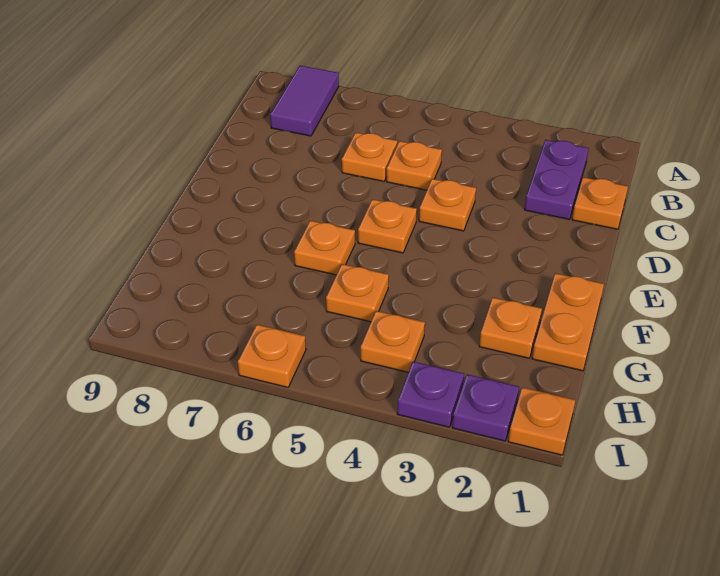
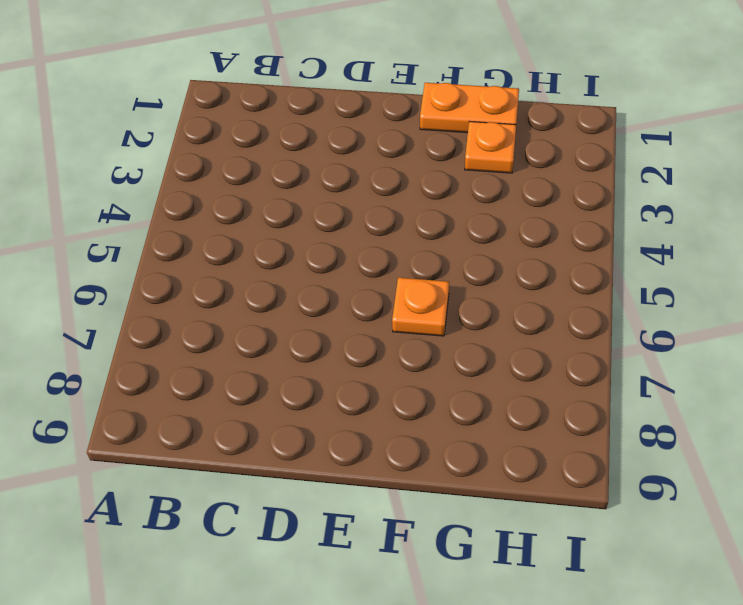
none -> purple tile A8:B8 level 1
none -> purple plate B2:C2 level 1
none -> orange plate C1 level 1

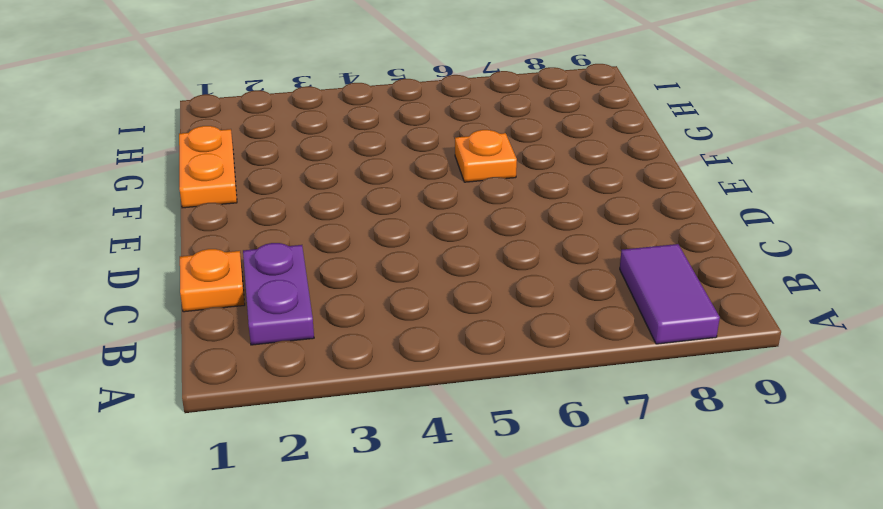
none -> orange plate C5 level 1
none -> orange plate C6 level 1
none -> orange plate D4 level 1

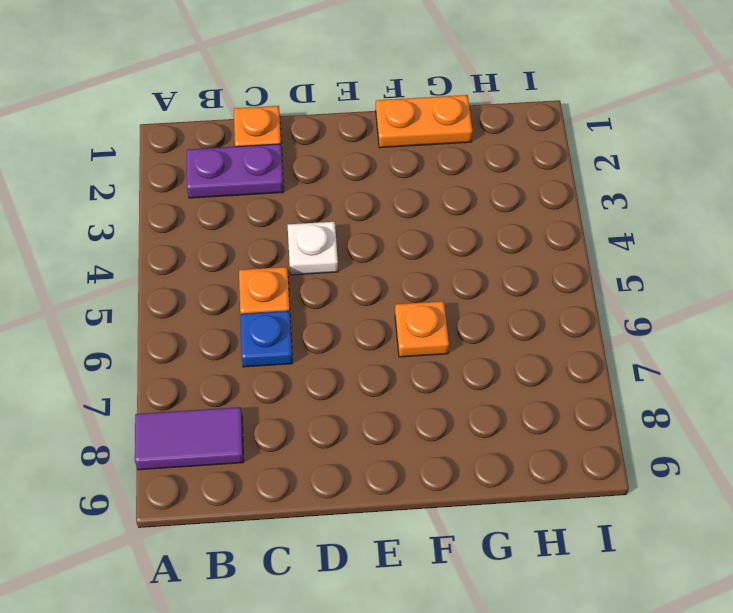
blue plate C6 level 1 -> orange plate C6 level 1
white plate D4 level 1 -> orange plate D4 level 1
none -> orange plate E5 level 1
none -> orange plate G2 level 1
none -> orange plate G5 level 1

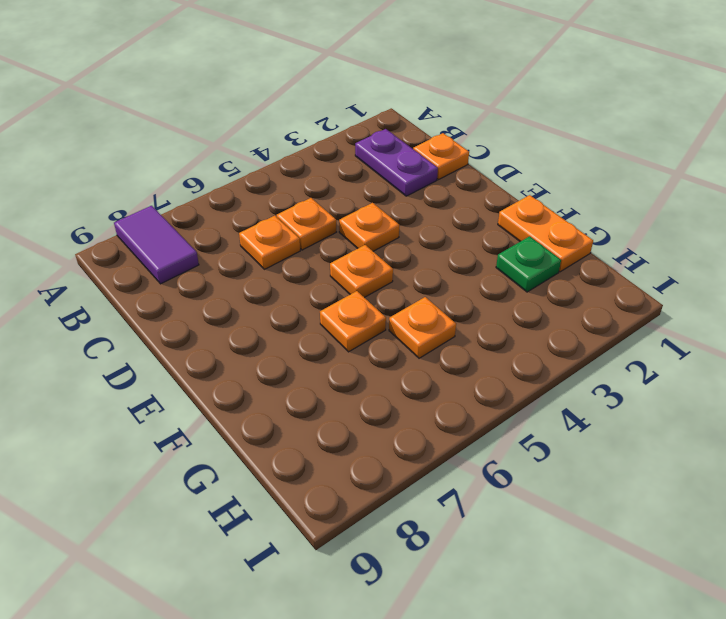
green plate G2 level 1 -> orange plate G2 level 1
none -> orange plate H4 level 1
none -> orange plate I1 level 1
none -> purple plate I2 level 1

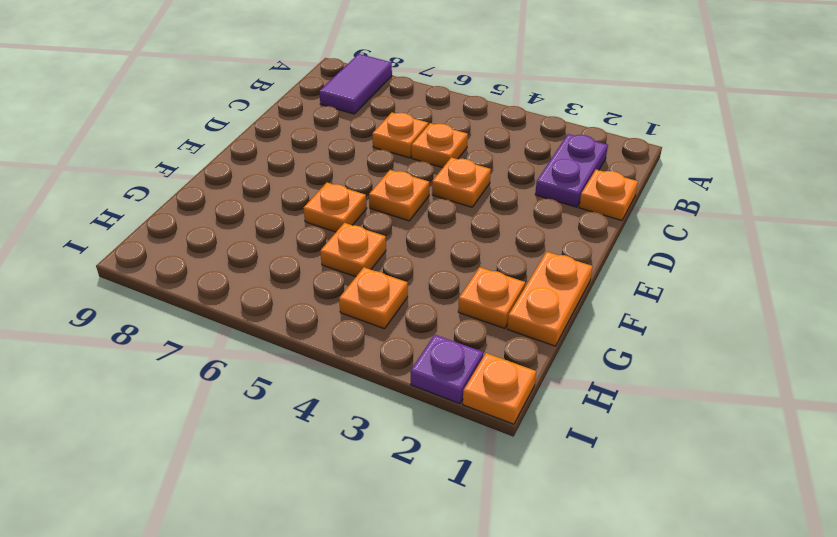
none -> purple plate I3 level 1
none -> orange plate I6 level 1

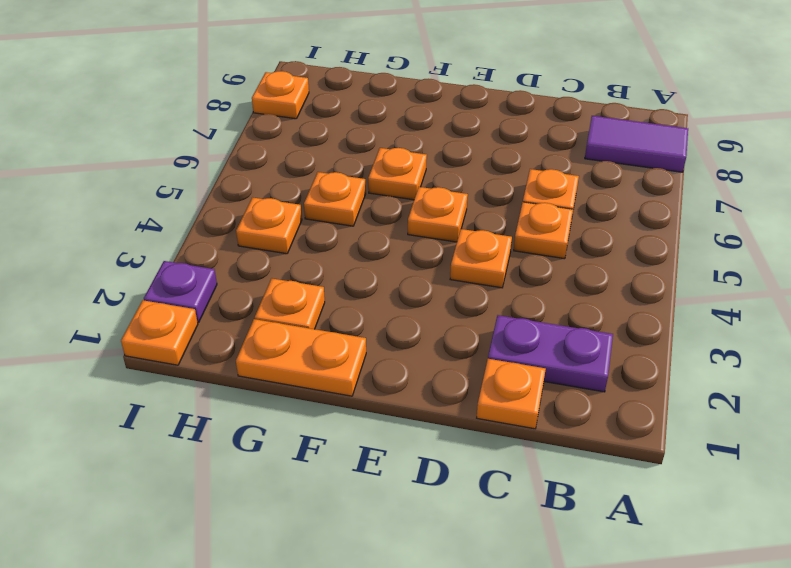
orange plate I8 level 1 -> orange plate I6 level 1
none -> purple plate I3 level 1

